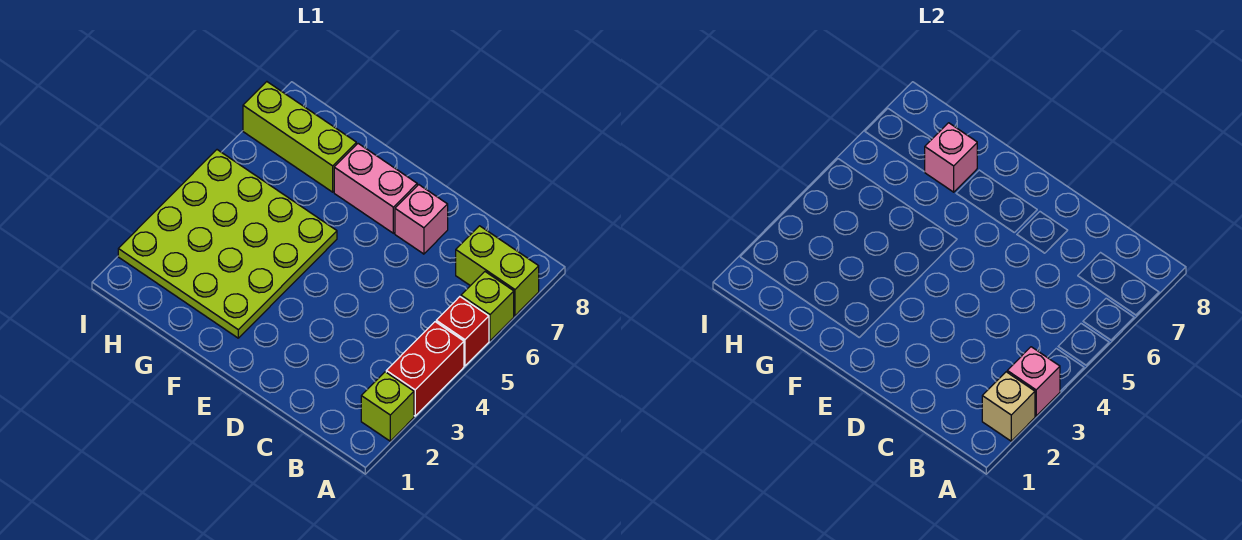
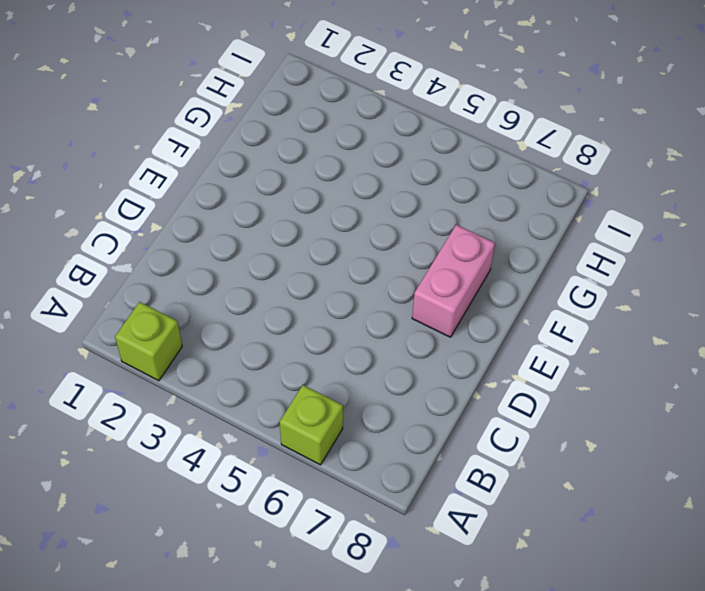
none -> red brick A3:A4 level 1
none -> red brick A5 level 1
none -> lime brick A7:B7 level 1

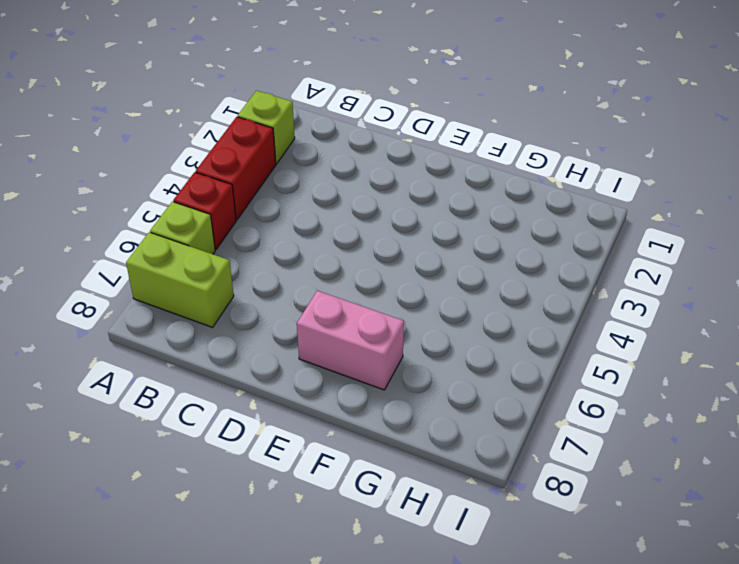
none -> pink brick D7 level 1
none -> lime plate F2:I5 level 1
none -> lime brick G7:I7 level 1

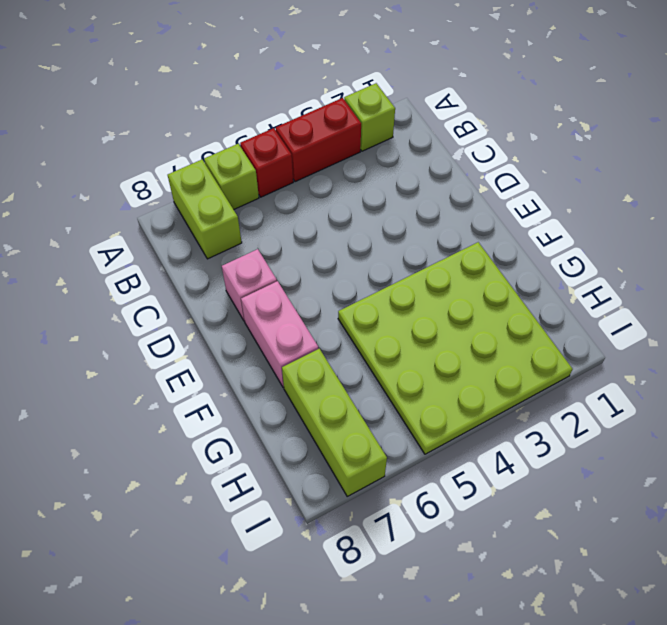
none -> tan brick A2 level 2
none -> pink brick A3 level 2
none -> pink brick G7 level 2

